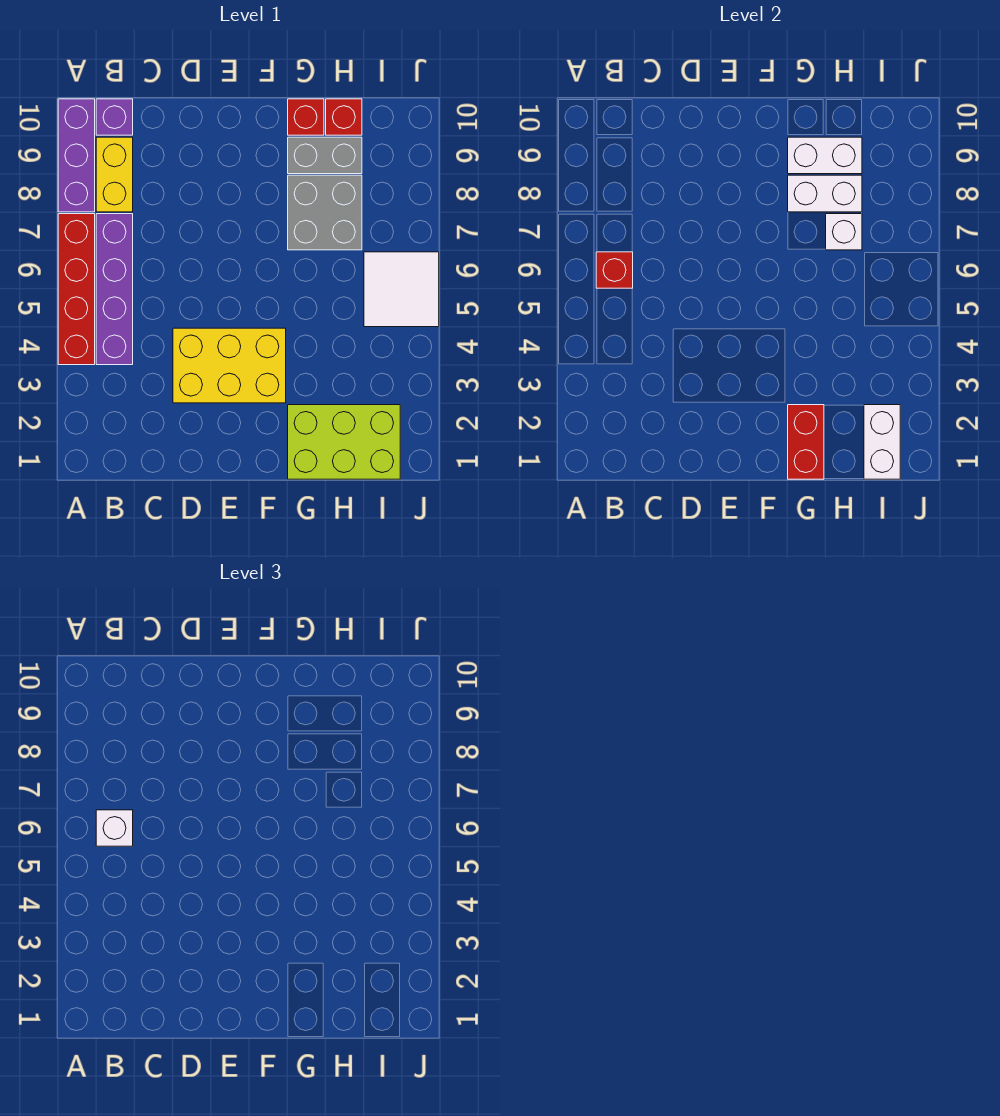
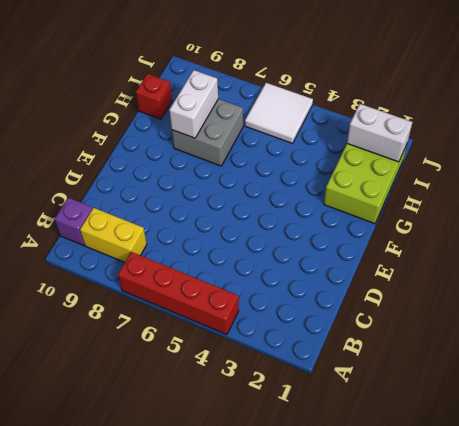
none -> purple brick A8:A10 level 1
none -> purple brick B4:B7 level 1
none -> yellow brick D3:F4 level 1

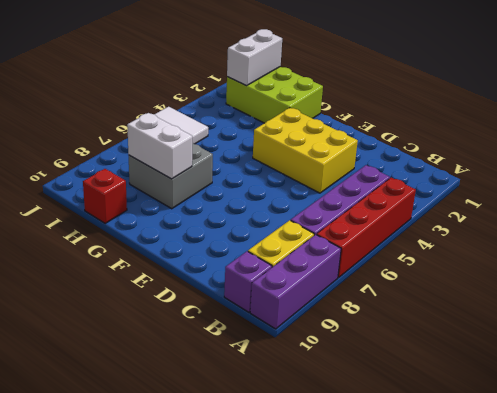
none -> grey brick G9:H9 level 1
none -> red brick G10 level 1
none -> red brick B6 level 2

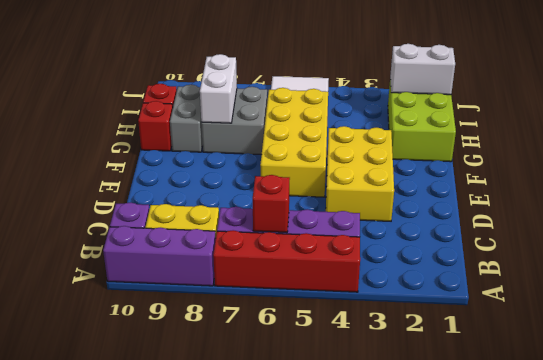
yellow brick E5:H6 level 1 -> none
none -> red brick G1:G2 level 2
none -> white brick G9:H9 level 2
none -> white brick H7 level 2

